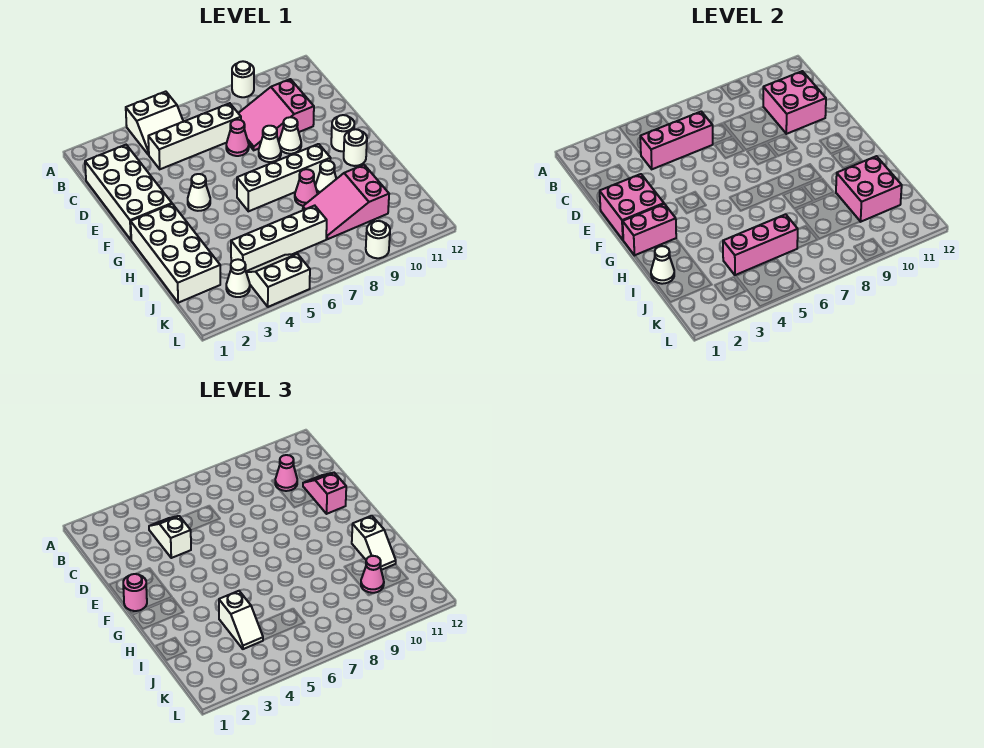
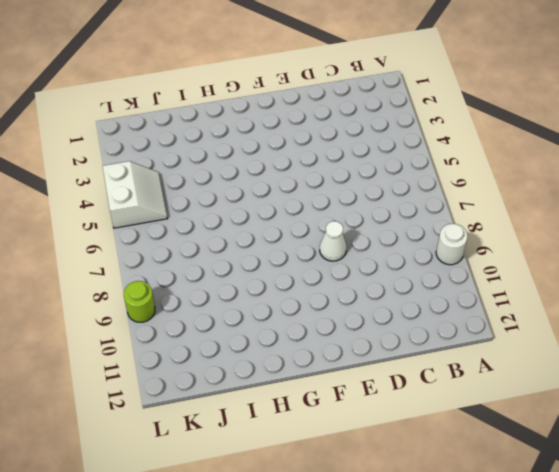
lime round brick L9 level 1 -> white round brick L9 level 1
none -> white slope A4:B5 level 1 top A
none -> white brick C1:F2 level 1
none -> white brick C4:C7 level 1
none -> pink slope C8:D10 level 1 top 10

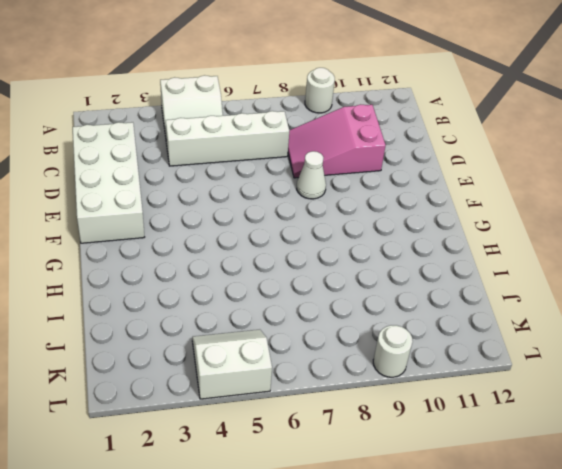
none -> pink cone D7 level 1
none -> white cone E9 level 1
none -> white cone F4 level 1
none -> white round brick F11 level 1

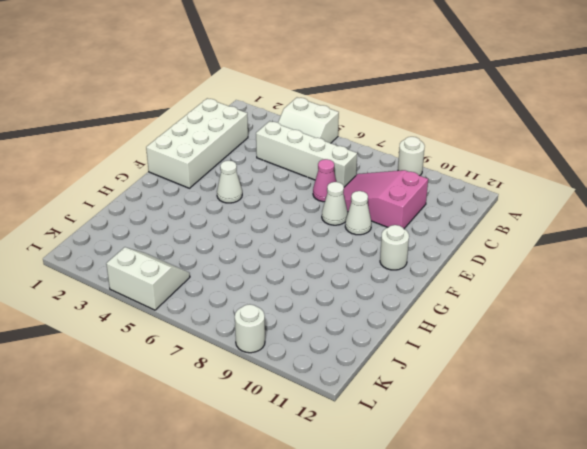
none -> white brick G1:J2 level 1
none -> white brick G6:G9 level 1
none -> white round brick G11 level 1
none -> pink cone H8 level 1

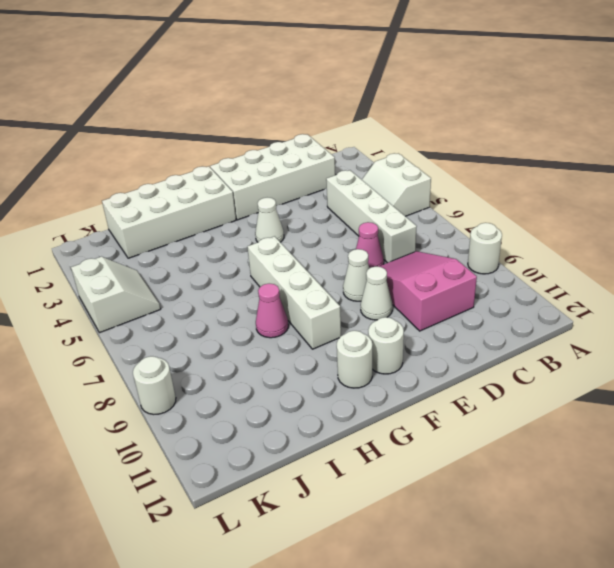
none -> white cone H9 level 1
none -> pink slope I8:J10 level 1 top 10
none -> white brick J4:J7 level 1
none -> white cone K3 level 1

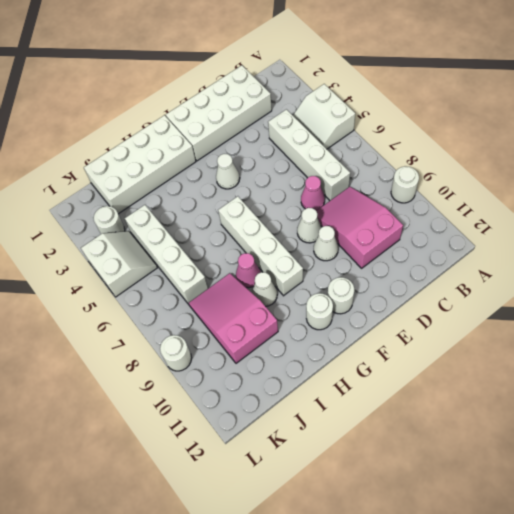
white round brick K3 level 1 -> white cone K3 level 1
none -> pink brick C4:C6 level 2
none -> pink brick C10:D11 level 2
none -> pink brick E1:F2 level 2
none -> pink brick G1:G2 level 2

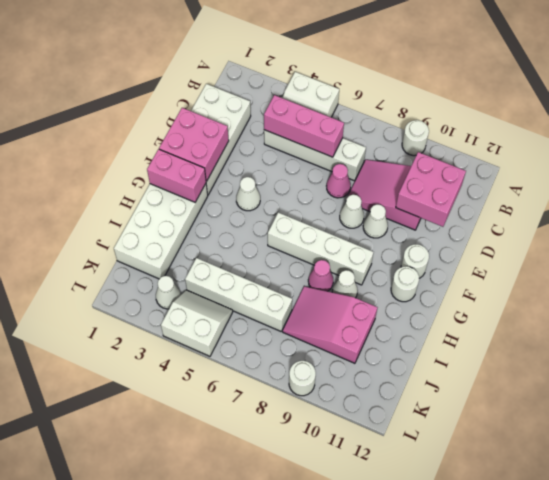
none -> white cone I1 level 2
none -> pink brick I10:J11 level 2
none -> pink brick J4:J6 level 2
none -> white slope C4:D4 level 3 top D

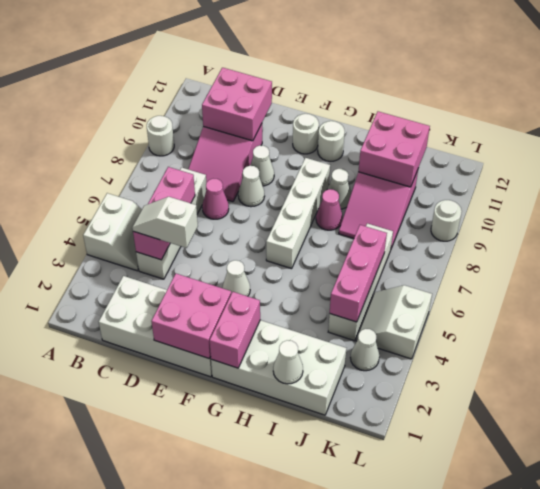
none -> pink cone C10 level 3
none -> pink slope D11:E11 level 3 top E
none -> pink round brick F1 level 3
none -> white slope H11:I11 level 3 top H

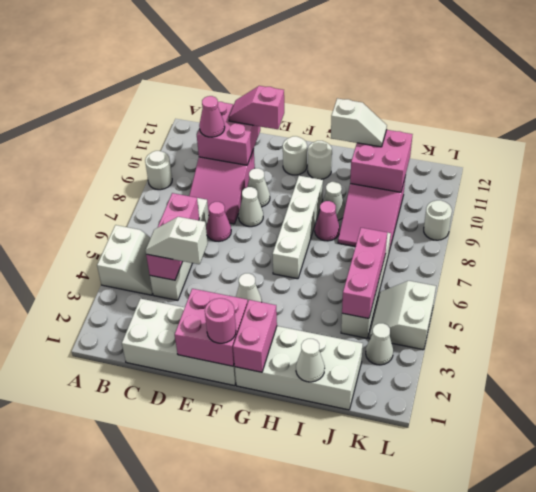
none -> white slope I4:J4 level 3 top I
none -> pink cone J10 level 3

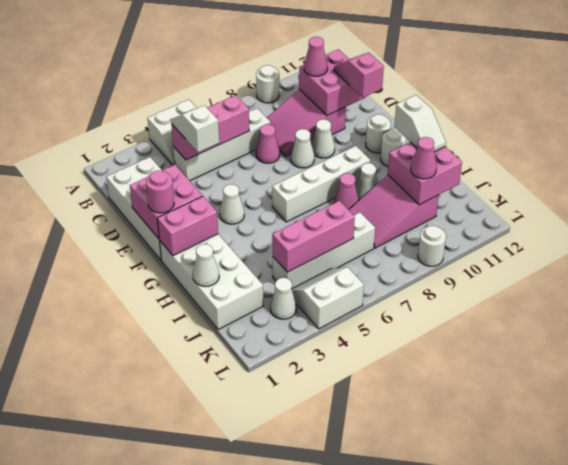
none -> white slope I4:J4 level 3 top I

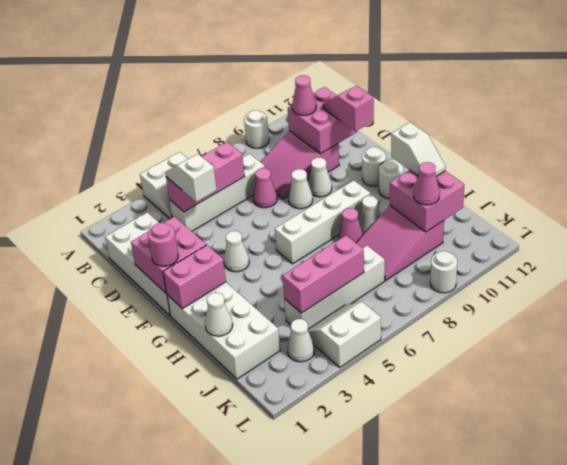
none -> white slope I4:J4 level 3 top I

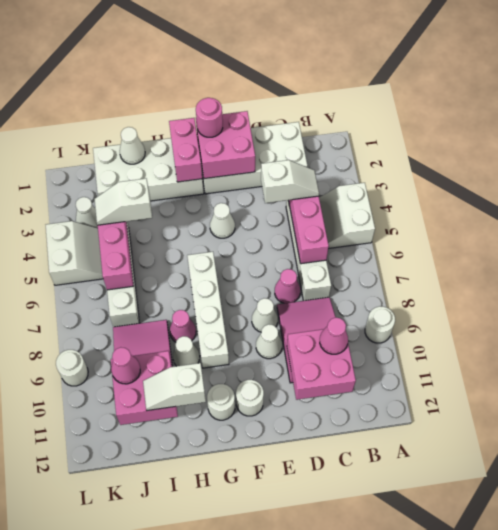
none -> pink slope D11:E11 level 3 top E

